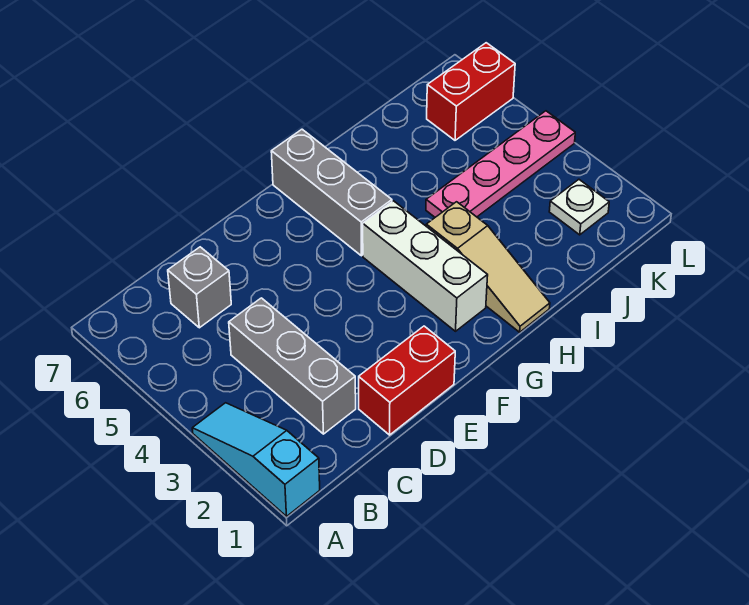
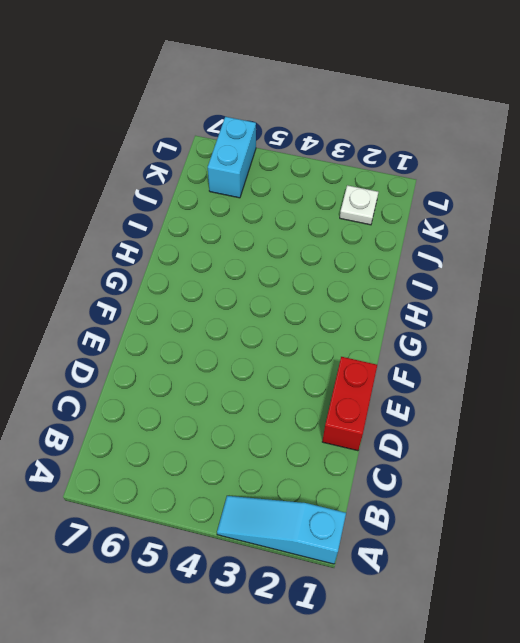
cyan brick K6:L6 level 1 -> red brick K6:L6 level 1
none -> grey brick C2:C4 level 1
none -> grey brick C6 level 1

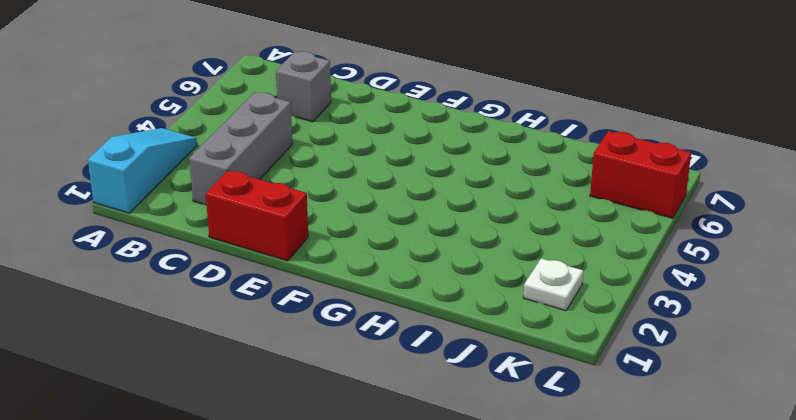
none -> white brick G2:G4 level 1
none -> grey brick G5:G7 level 1

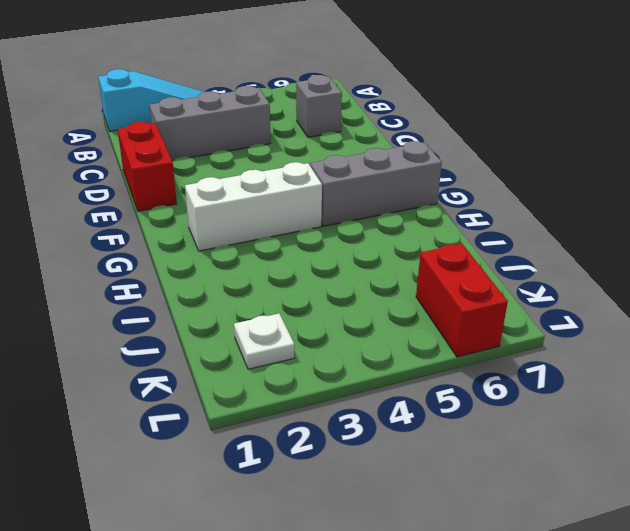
none -> tan slope H1:H3 level 1 top 3
none -> pink plate I4:L4 level 1

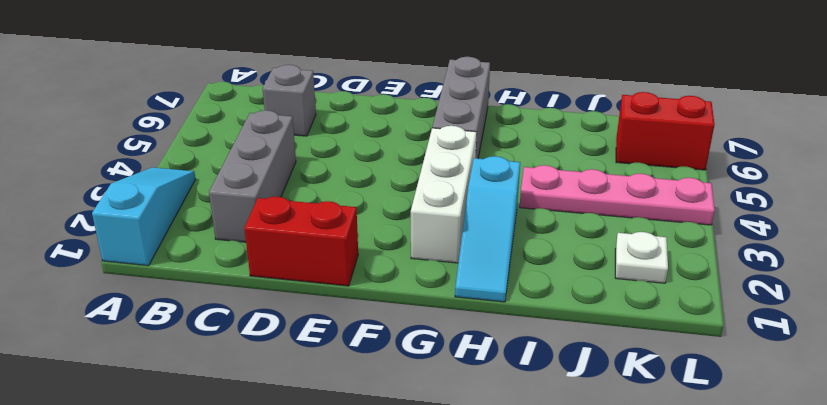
cyan slope H1:H3 level 1 top 3 -> tan slope H1:H3 level 1 top 3

